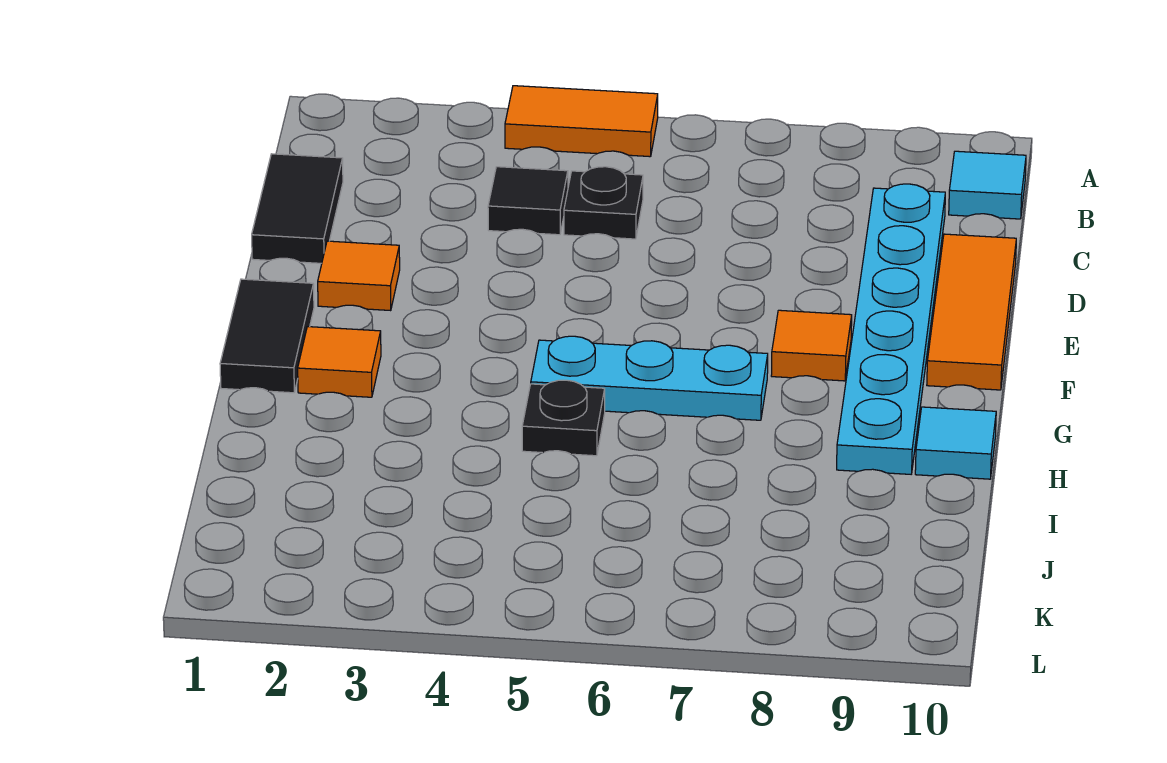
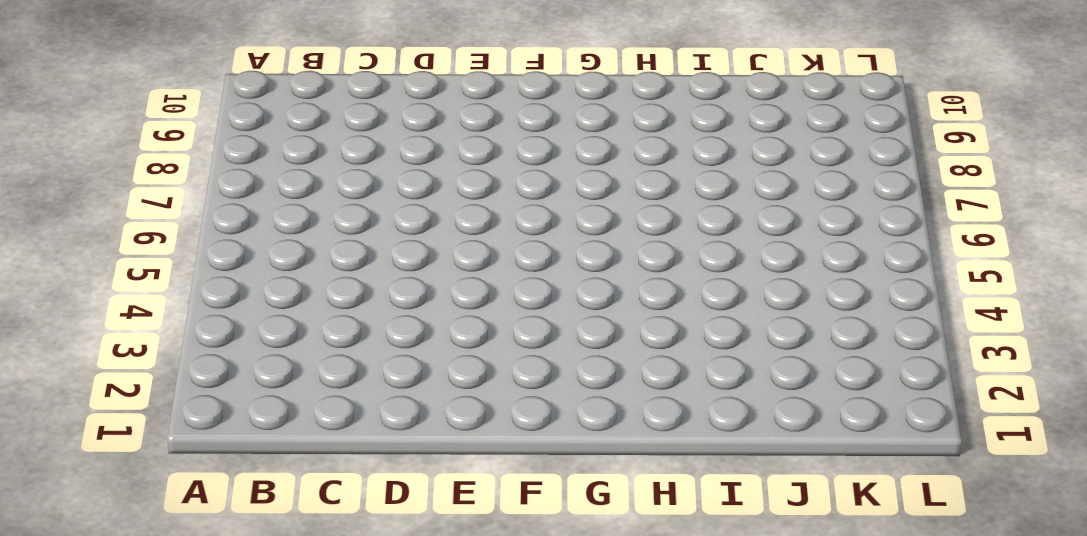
none -> orange tile A4:A5 level 1
none -> cyan tile B10 level 1
none -> black tile C1:D1 level 1

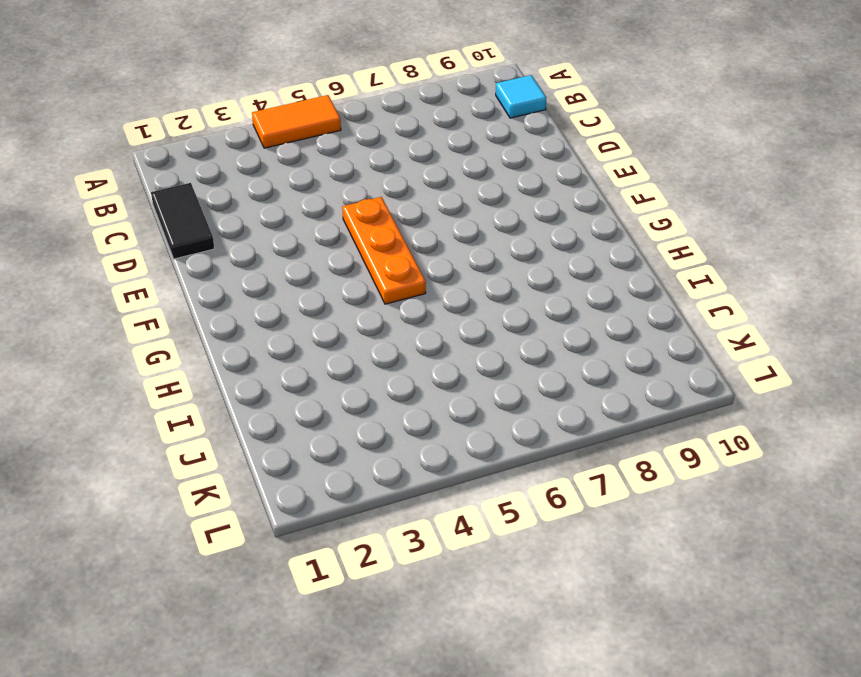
orange plate E5:G5 level 1 -> cyan plate G5:G7 level 1
none -> black tile C4 level 1
none -> black plate C5 level 1
none -> cyan plate C9:H9 level 1

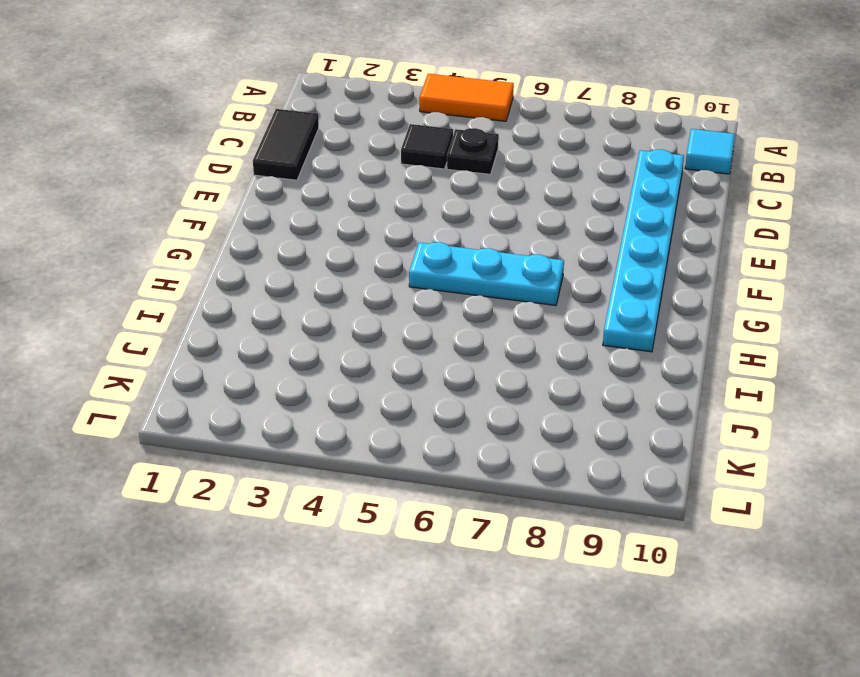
none -> orange tile D10:F10 level 1
none -> orange tile E2 level 1
none -> black tile F1:G1 level 1

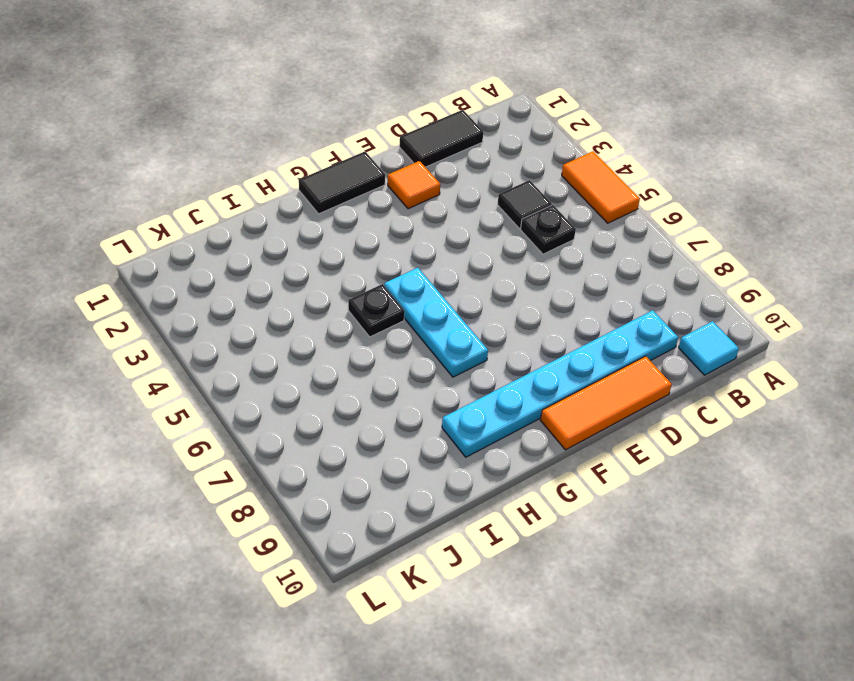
none -> orange tile F8 level 1
none -> orange tile G2 level 1
none -> cyan tile H10 level 1

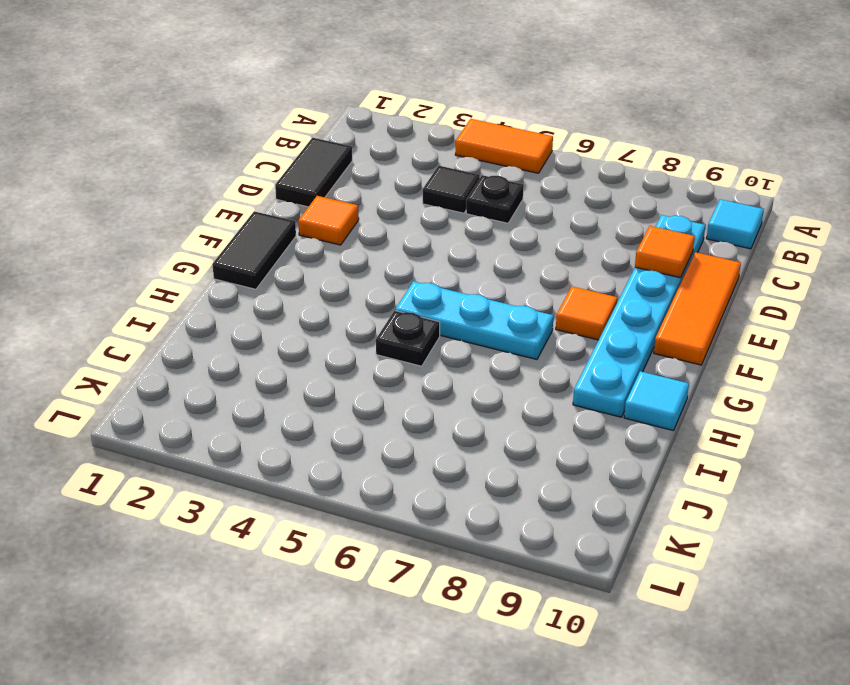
orange tile D9 level 2 -> orange tile G2 level 1

